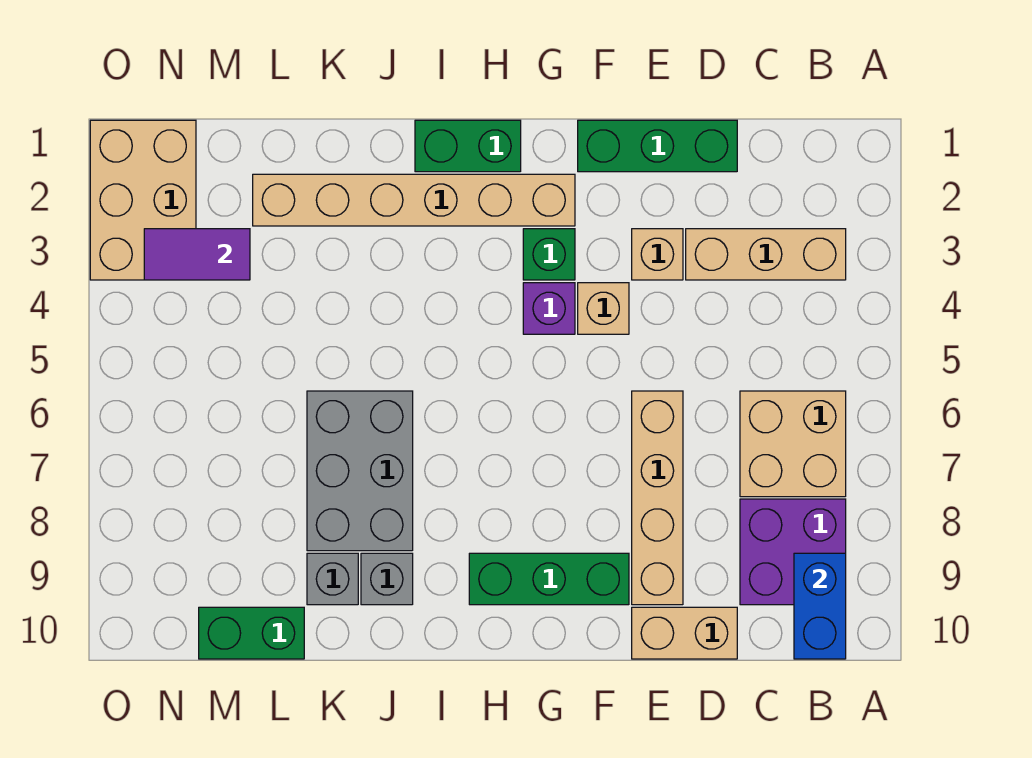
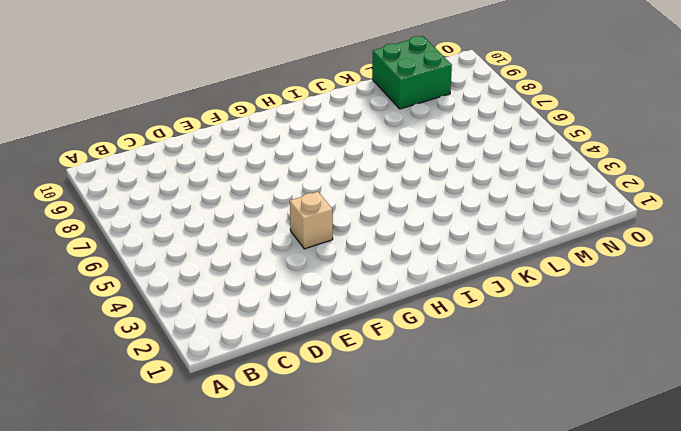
green brick L9:M10 level 1 -> green brick L10:M10 level 1
none -> tan brick B3:D3 level 1
none -> tan brick B6:C7 level 1
none -> purple brick B8:C9 level 1

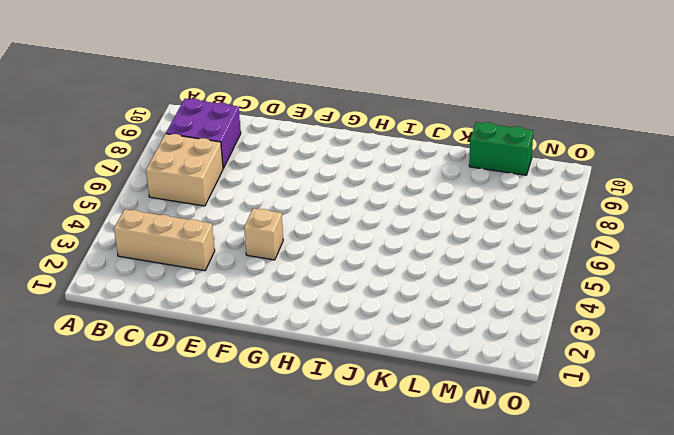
none -> green brick D1:F1 level 1
none -> tan brick D10:E10 level 1
none -> tan brick E3 level 1

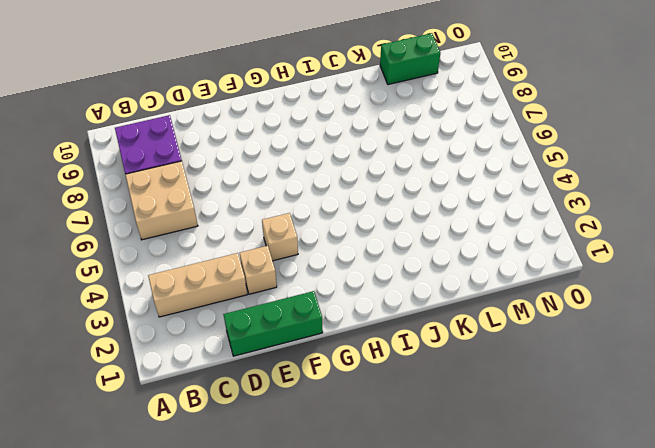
none -> tan brick D10:E10 level 1
none -> tan brick E6:E9 level 1
none -> green brick F9:H9 level 1

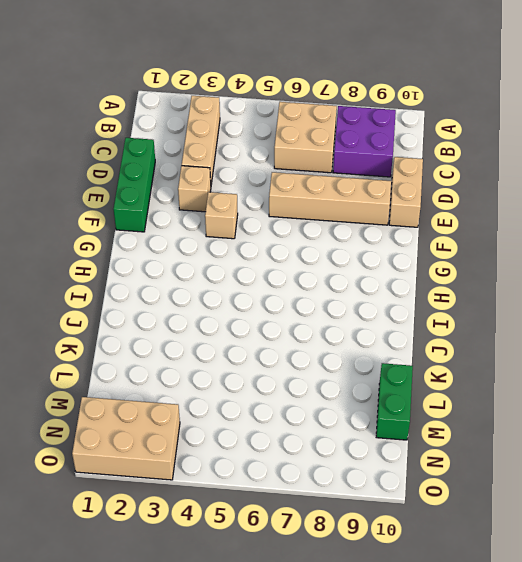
none -> green brick F9:H9 level 1
none -> tan brick G2:L2 level 1
none -> green brick G3 level 1

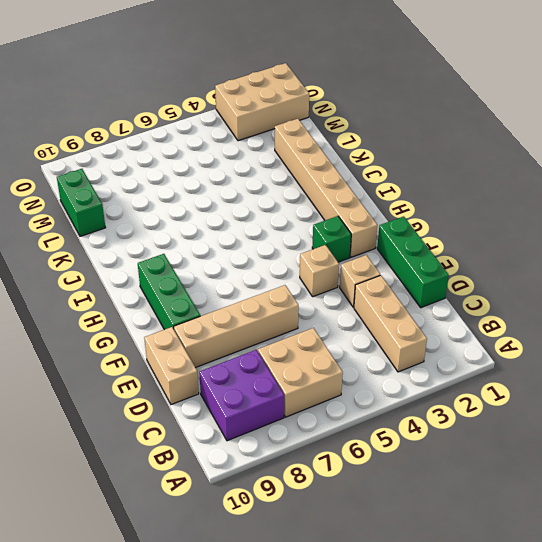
none -> purple brick G4 level 1
none -> green brick H1:I1 level 1
none -> grey brick J6:K8 level 1

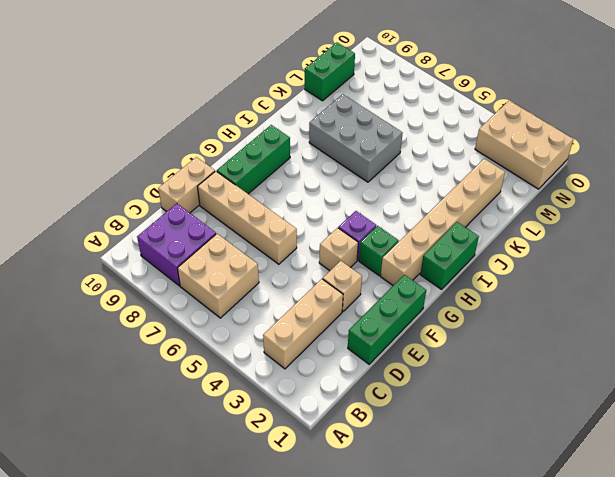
none -> grey brick J9 level 1
none -> grey brick K9 level 1
none -> blue brick B9:B10 level 2

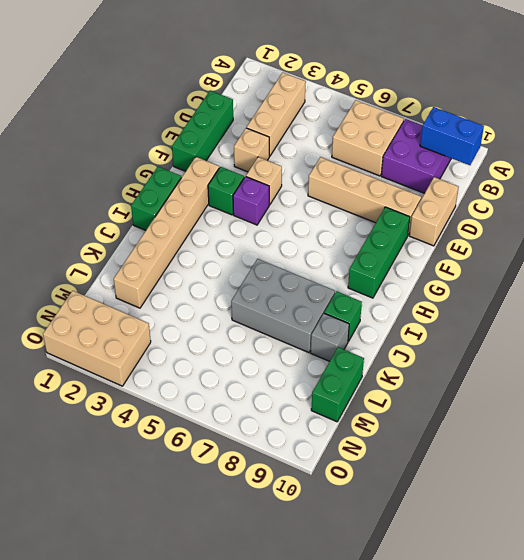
green brick J9 level 1 -> grey brick J9 level 1
none -> purple tile M3:N3 level 2

